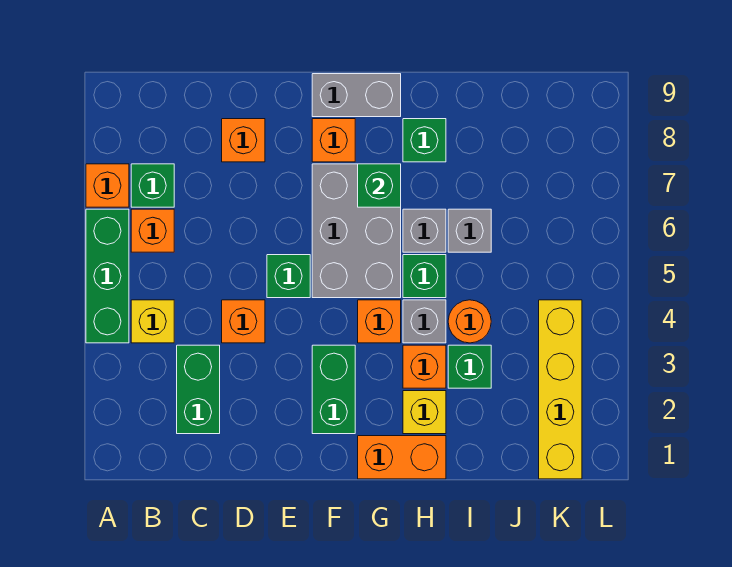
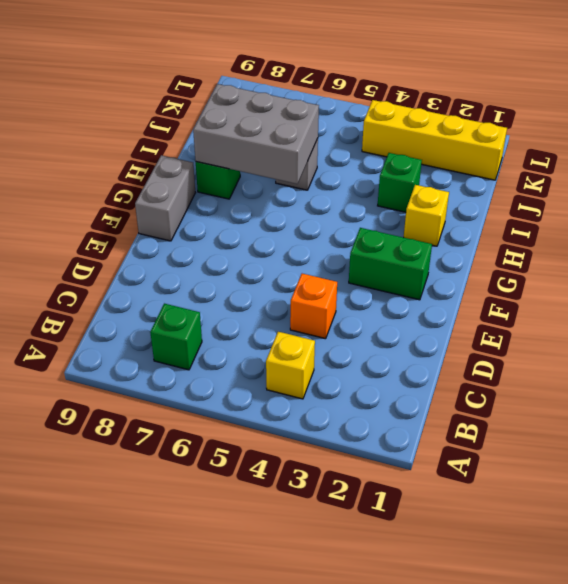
grey brick H6:I8 level 2 -> grey brick F5:G7 level 1
none -> green brick A4:A6 level 1
none -> orange brick A7 level 1
none -> orange brick B6 level 1

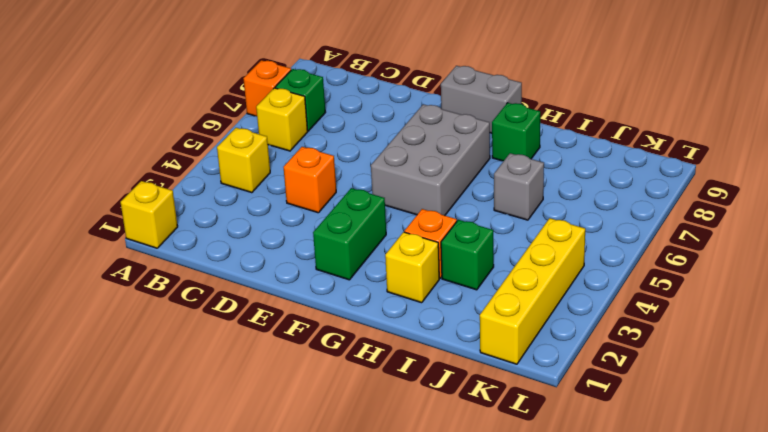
yellow brick A1 level 1 -> none
yellow brick B6 level 1 -> orange brick B6 level 1
none -> green brick A4:A6 level 1
none -> green brick C2:C3 level 1
none -> orange brick D8 level 1

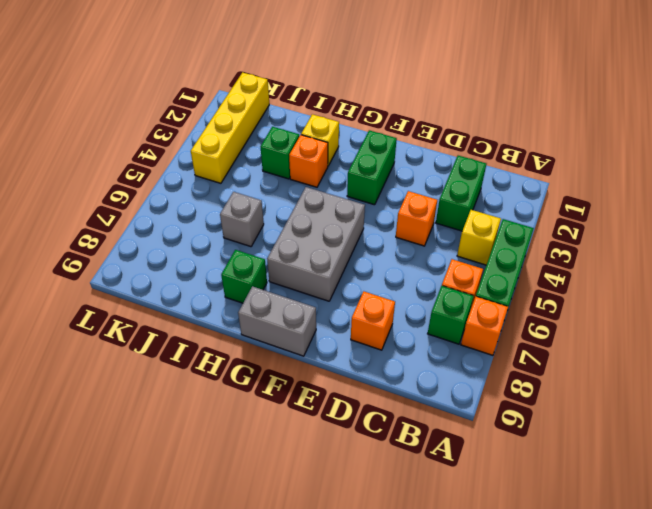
none -> green brick E5 level 1
none -> orange brick F8 level 1
none -> orange brick G1:H1 level 1

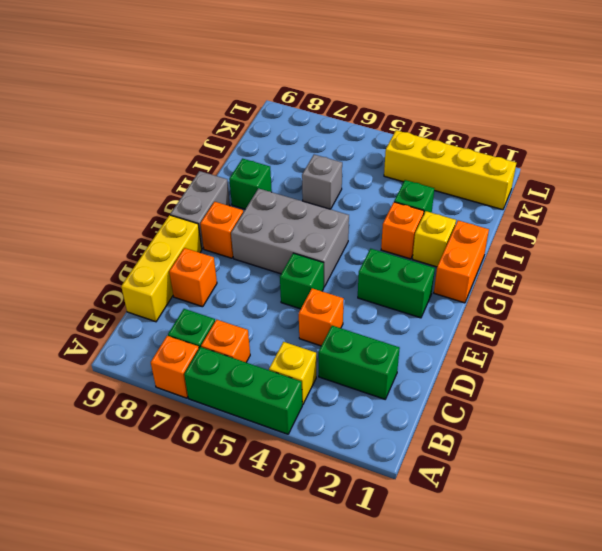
yellow brick C9:E9 level 1 -> none
none -> orange brick G4 level 1
none -> grey brick H4 level 1
none -> green brick H5 level 1

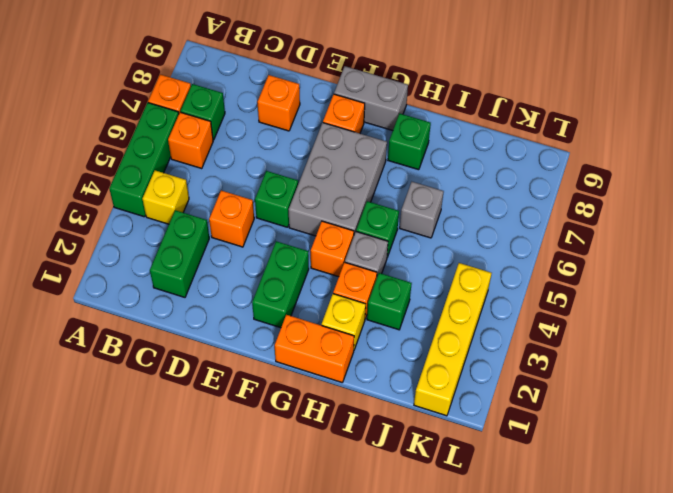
none -> grey brick H6 level 1
none -> orange round brick I4 level 1
none -> green brick G7 level 2

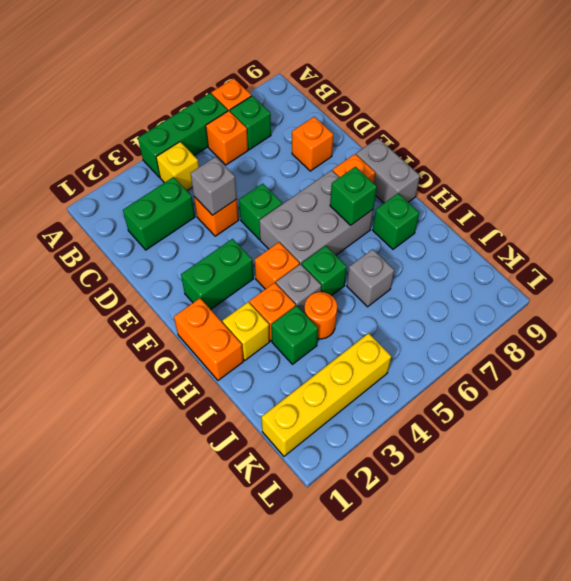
grey brick D4 level 2 -> grey brick H6 level 1

